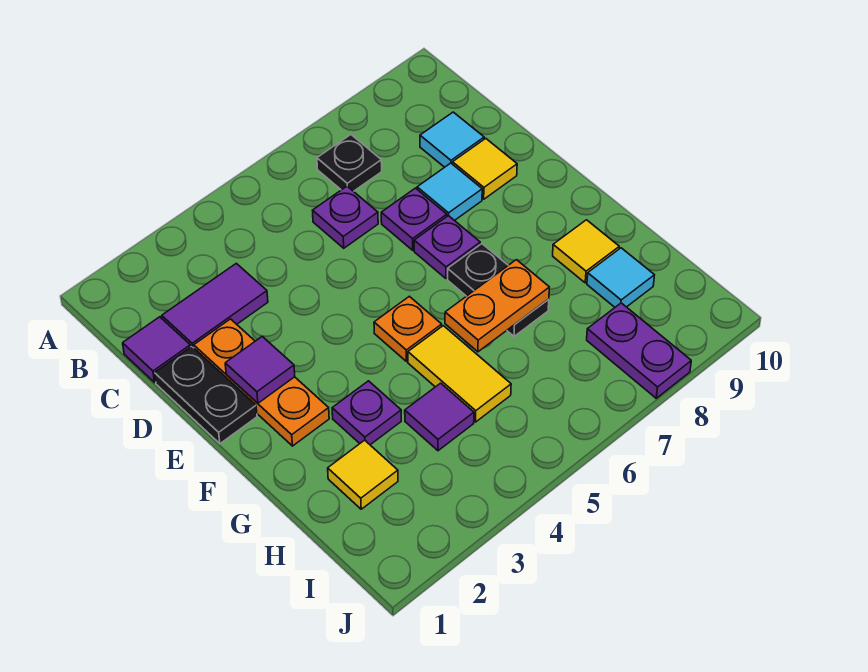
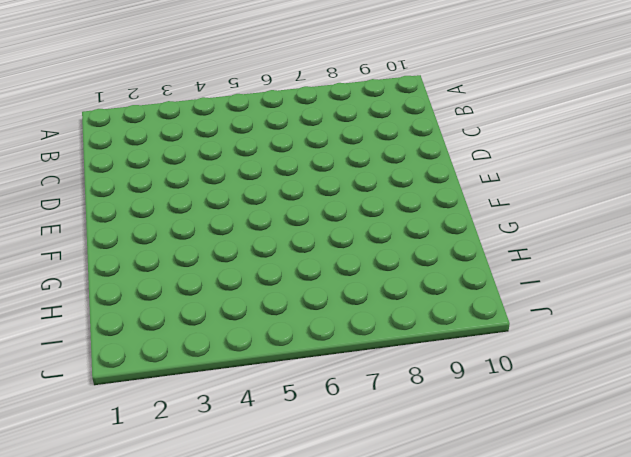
none -> black plate B7 level 1
none -> purple tile C1 level 1
none -> purple tile C2:C3 level 1

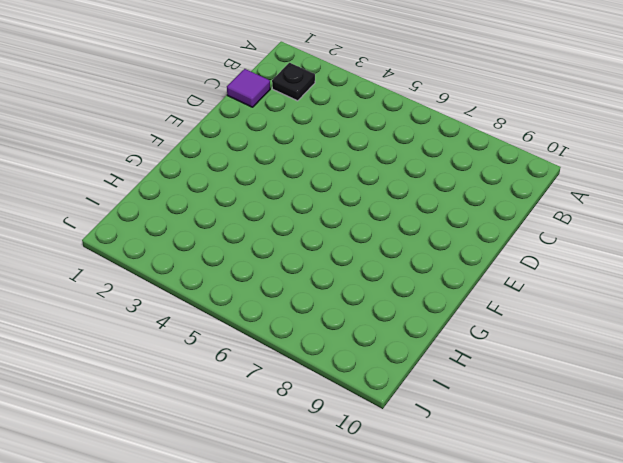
black plate B2 level 1 -> black plate B7 level 1
none -> purple tile C2:C3 level 1
none -> purple plate C6 level 1
none -> cyan tile C9 level 1

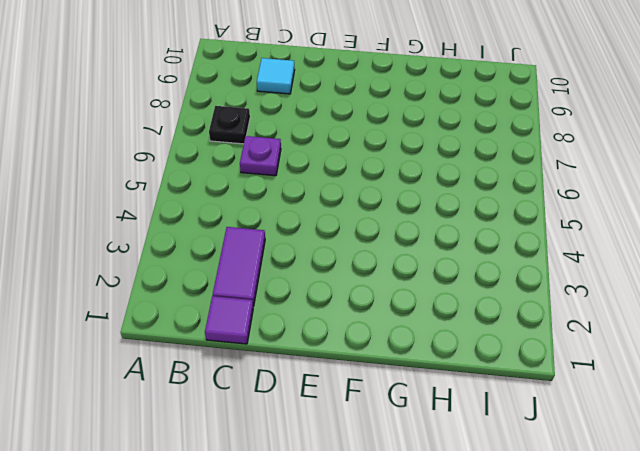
none -> black plate D1:E1 level 1
none -> orange plate D2:F2 level 1
none -> purple plate D7 level 1

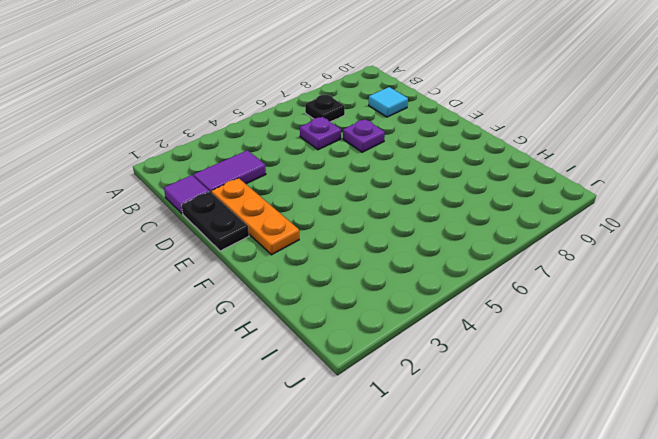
none -> cyan tile D8 level 1
none -> yellow tile D9 level 1
none -> purple plate E7 level 1

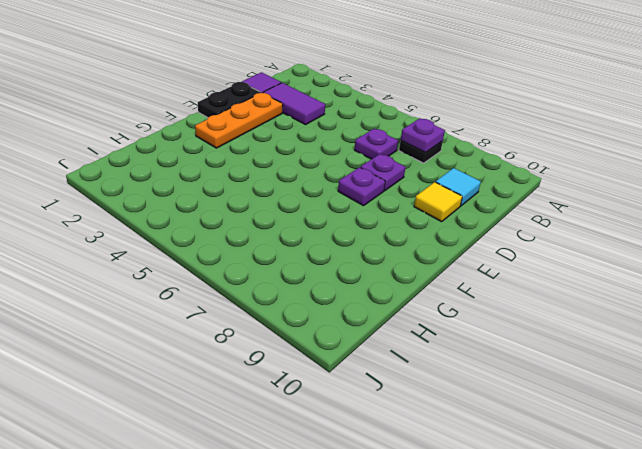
purple plate B7 level 2 -> purple plate G3 level 1
none -> cyan tile D8 level 1
none -> orange plate F5 level 1
none -> black plate F7:G7 level 1

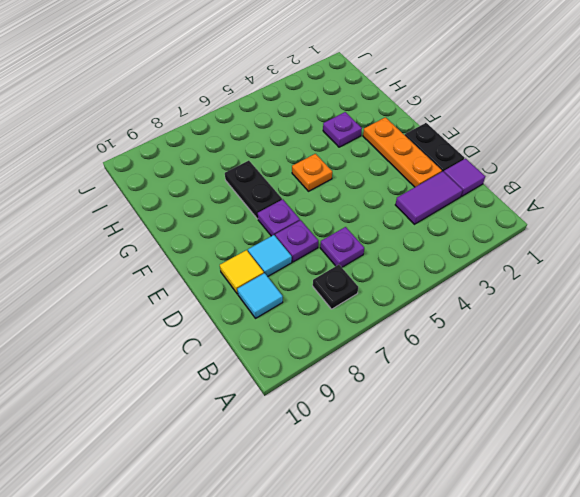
none -> yellow tile G5:H5 level 1
none -> yellow tile G9 level 1
none -> yellow tile H2 level 1

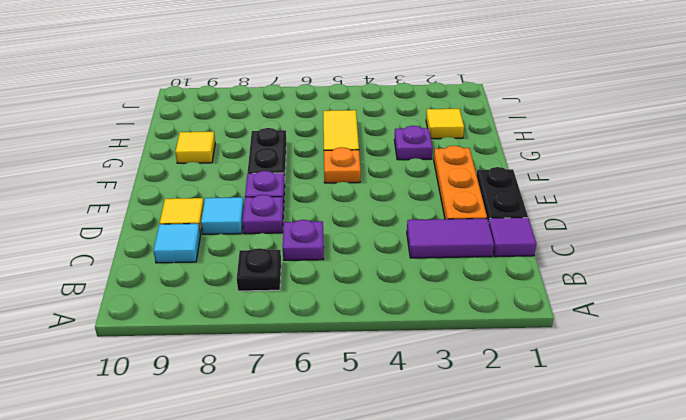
none -> purple tile H4 level 1
none -> cyan tile H9 level 1
none -> purple plate I8:J8 level 1

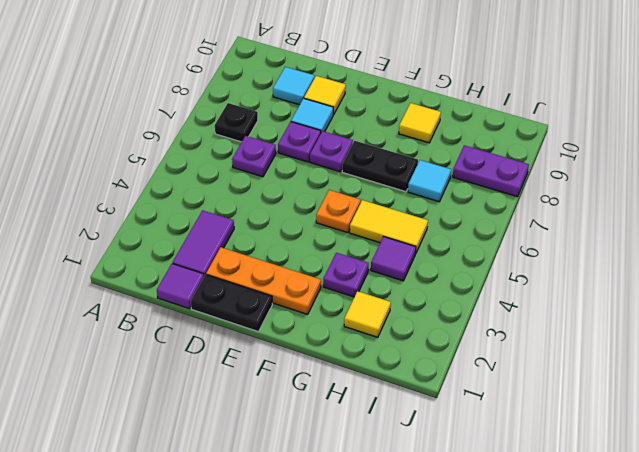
cyan tile H7 level 1 -> cyan tile H9 level 1
none -> purple tile E2 level 2
none -> orange plate G6:G7 level 2

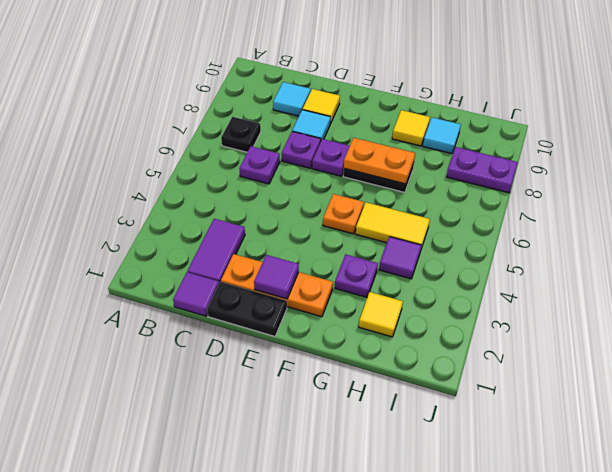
orange plate F7:G7 level 2 -> orange plate G6:G7 level 2

